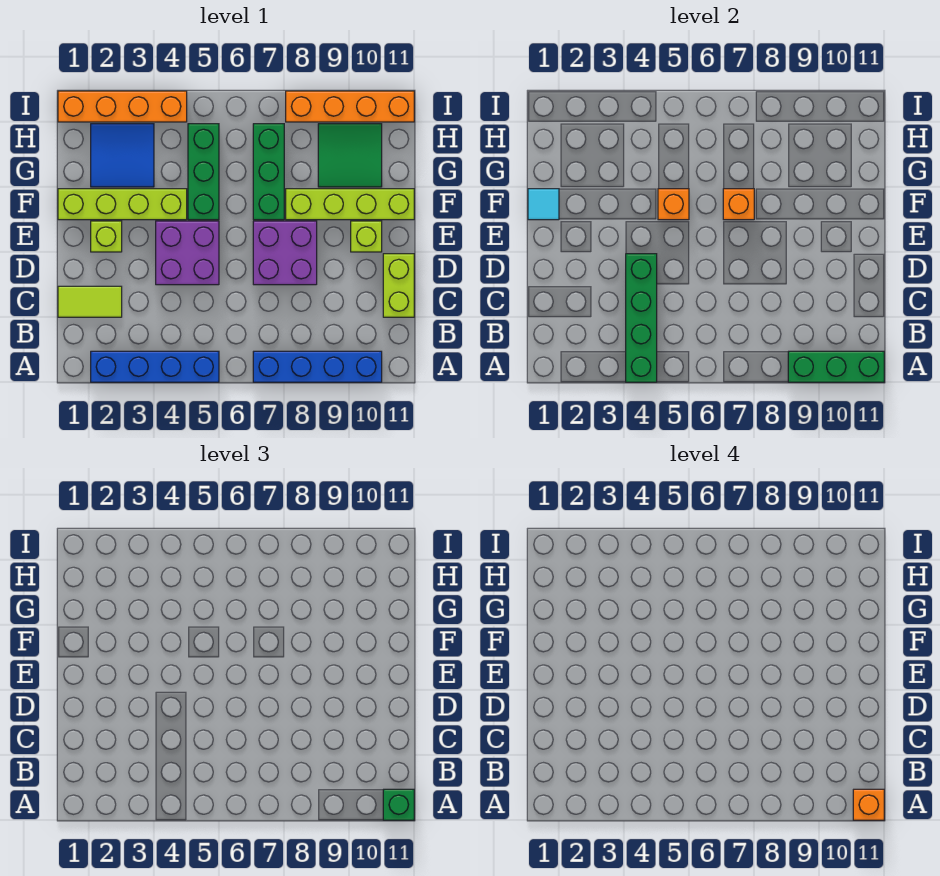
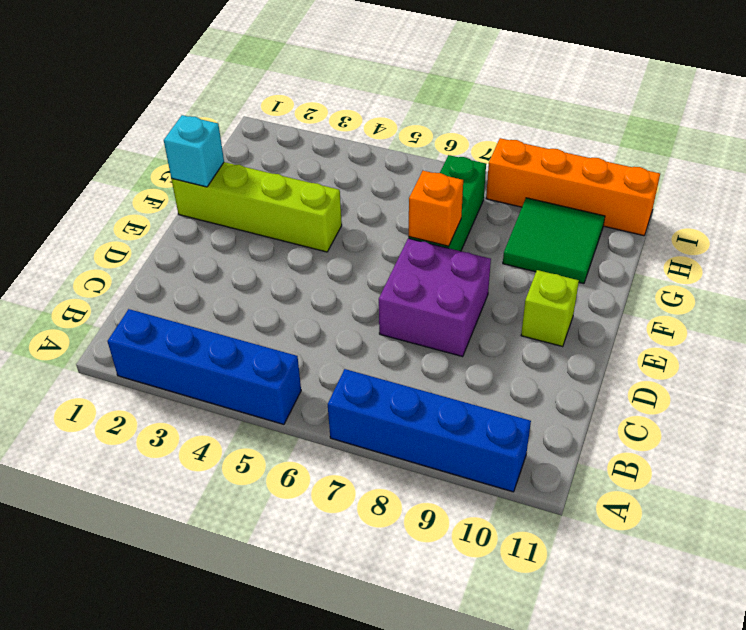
cyan brick F1 level 2 -> cyan tile F1 level 2
none -> lime tile C1:C2 level 1
none -> lime brick C11:D11 level 1
none -> purple brick D4:E5 level 1

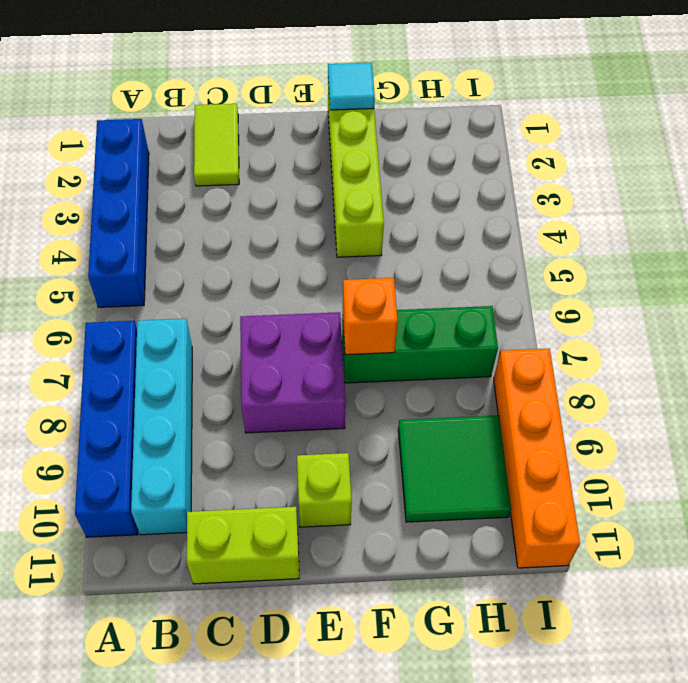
cyan brick B7:B10 level 1 -> none
none -> purple brick D4:E5 level 1
none -> lime brick E2 level 1
none -> green brick F5:H5 level 1

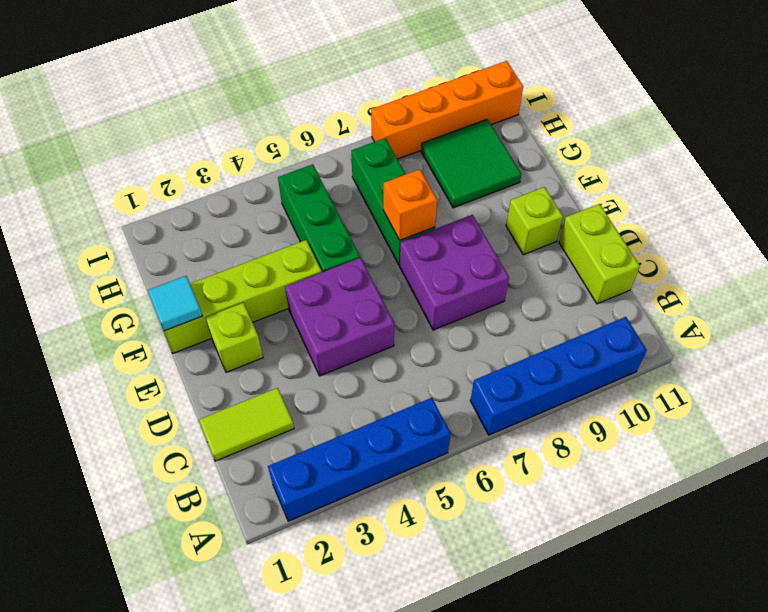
none -> lime brick F8:F11 level 1
none -> blue tile G2:H3 level 1
none -> orange brick I1:I4 level 1

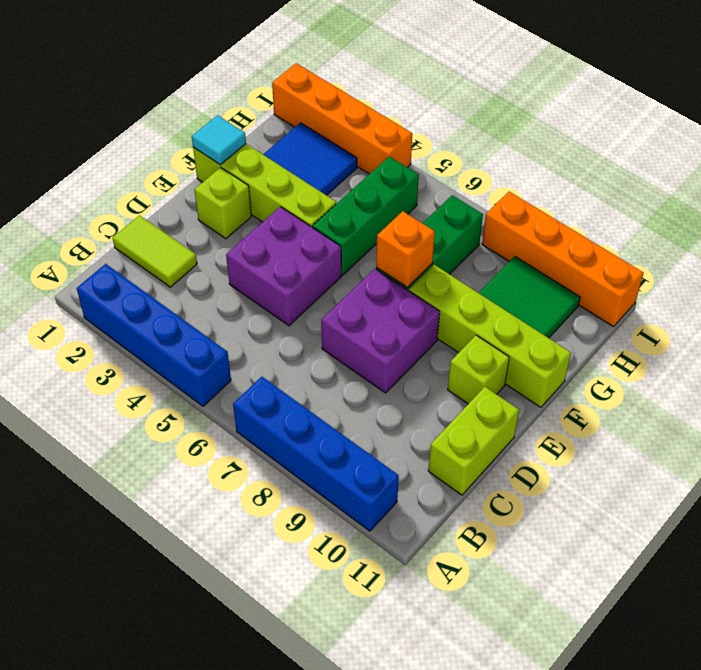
none -> green brick A4:D4 level 2
none -> green brick A9:A11 level 2
none -> orange brick F5 level 2

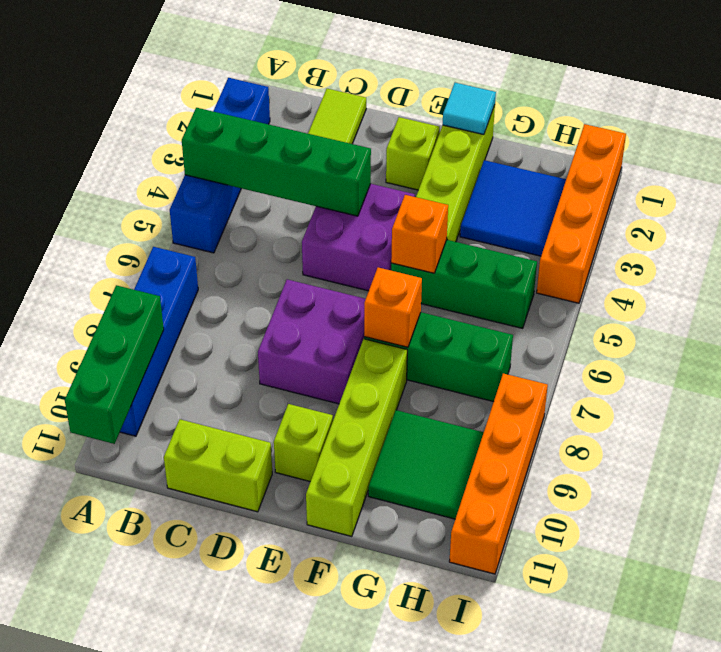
none -> green brick A11 level 3
none -> orange brick A11 level 4

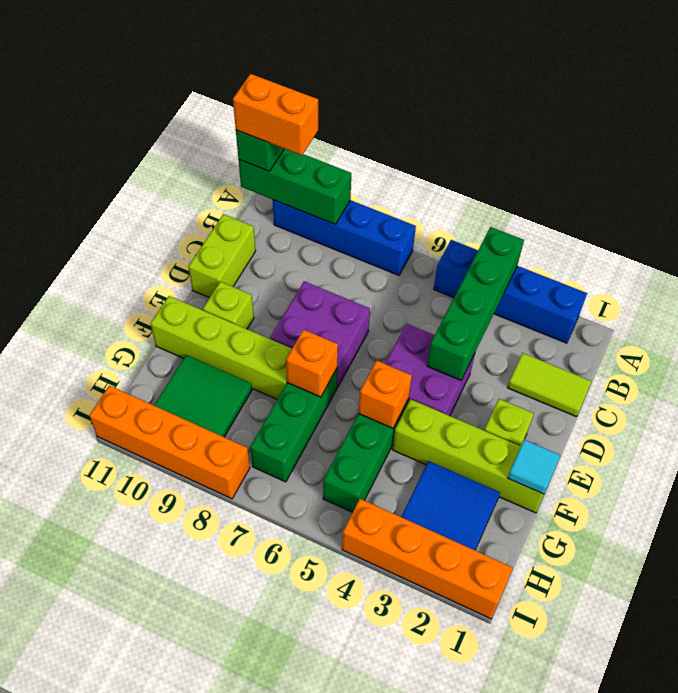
orange brick A10:A11 level 4 -> orange brick A11 level 4

